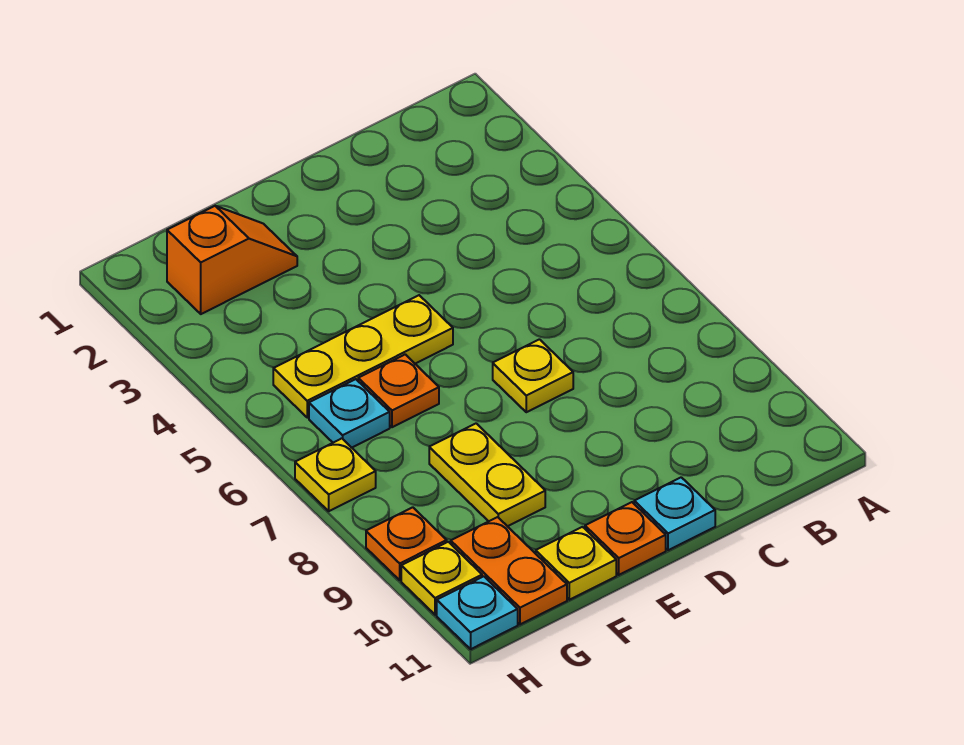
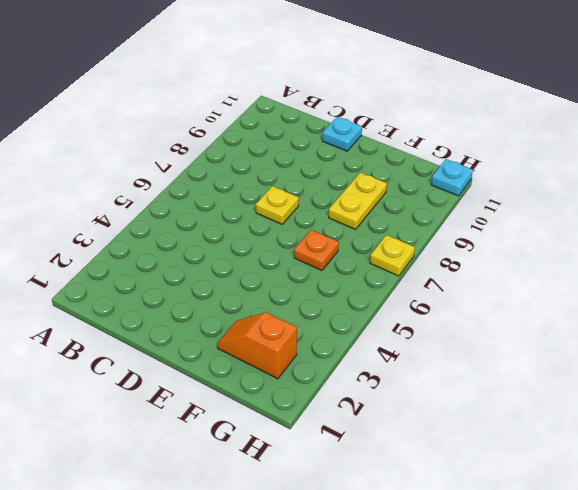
none -> yellow plate E5:G5 level 1
none -> orange plate E11 level 1
none -> yellow plate F11 level 1

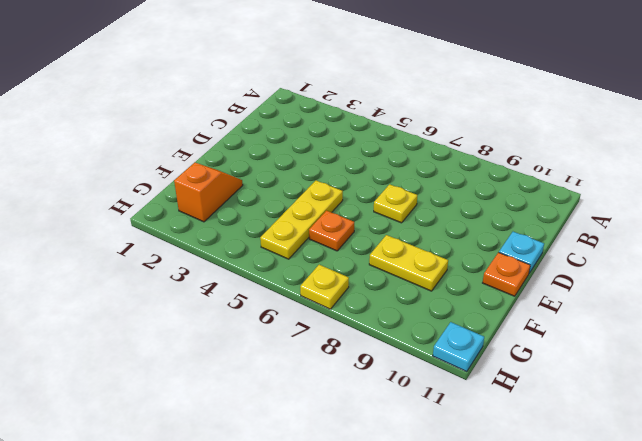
none -> yellow plate F11 level 1
none -> cyan plate G6 level 1
none -> orange plate G10:G11 level 1

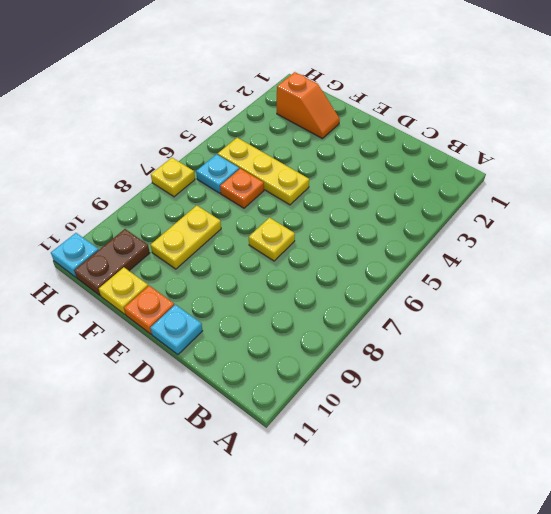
brown plate G10:G11 level 1 -> orange plate G10:G11 level 1
none -> orange plate H9 level 1
none -> yellow plate H10 level 1

